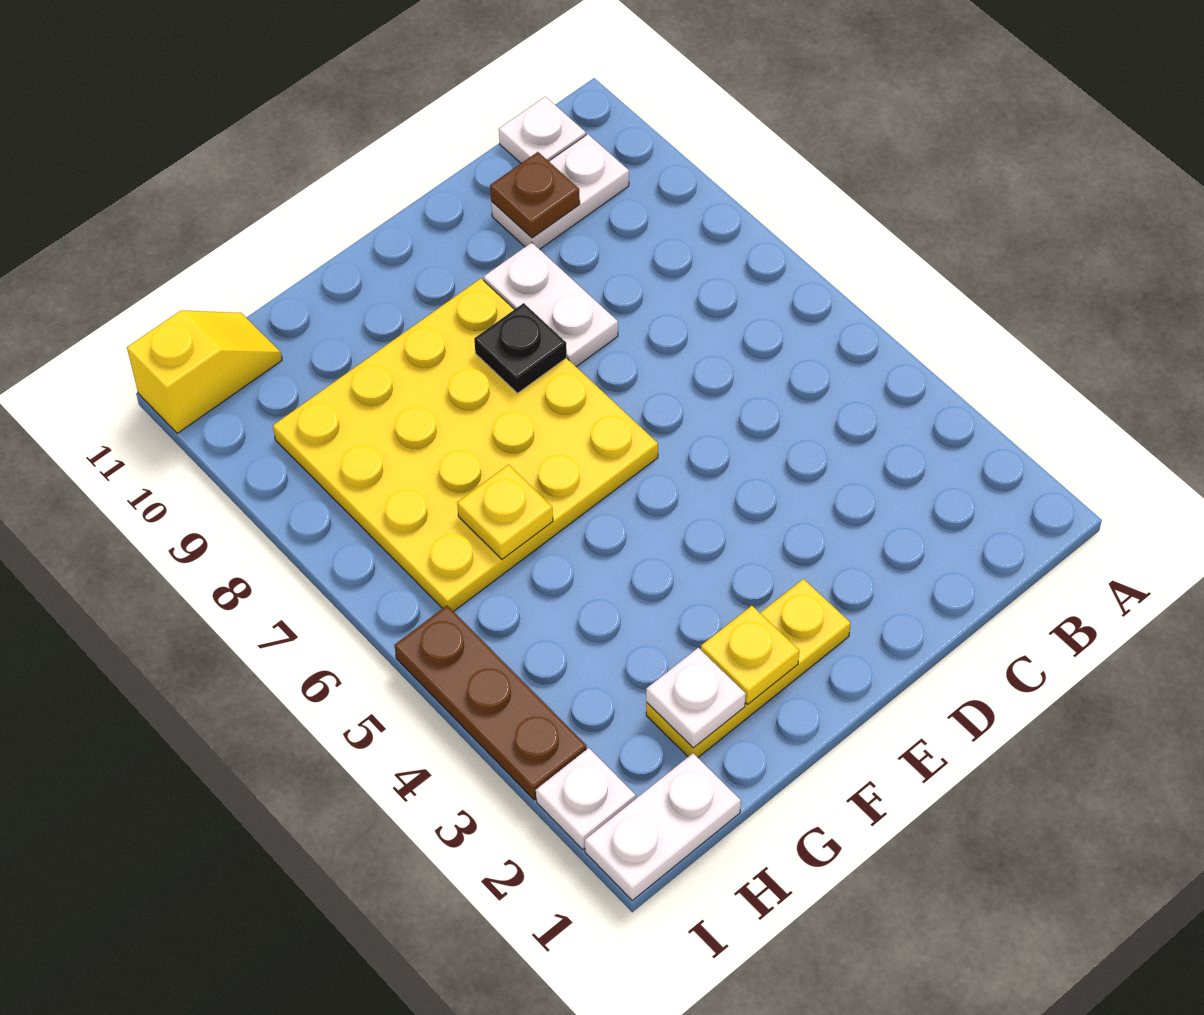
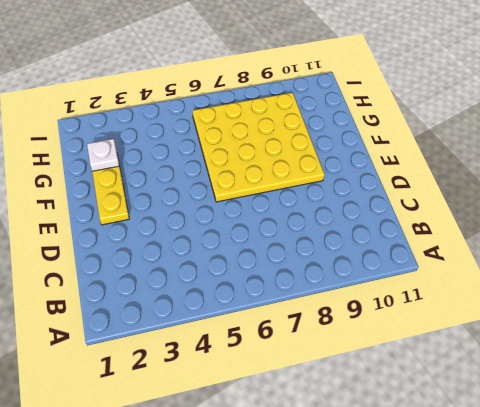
none -> white plate B10:C10 level 1
none -> white plate B11 level 1
none -> white plate D8:D9 level 1

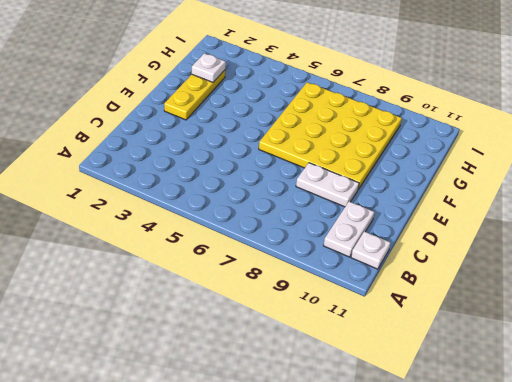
none -> white plate H1:I1 level 1
none -> yellow slope H11:I11 level 1 top I
none -> white plate I2 level 1

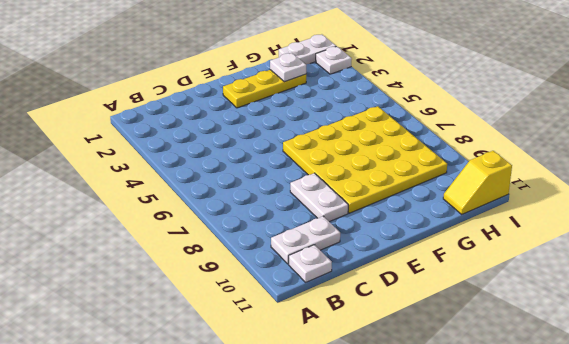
none -> brown plate I3:I5 level 1
none -> brown plate C10 level 2
none -> black plate E8 level 2

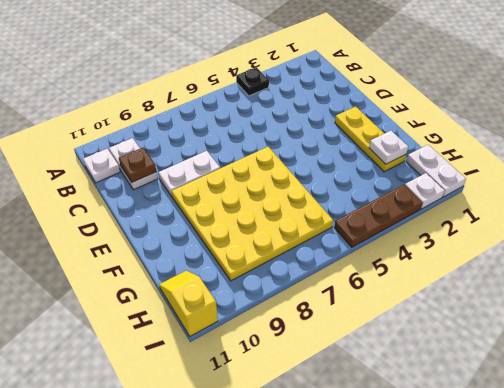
black plate A4 level 1 -> black plate E8 level 2
none -> yellow plate F2 level 2
none -> yellow plate G6 level 2

